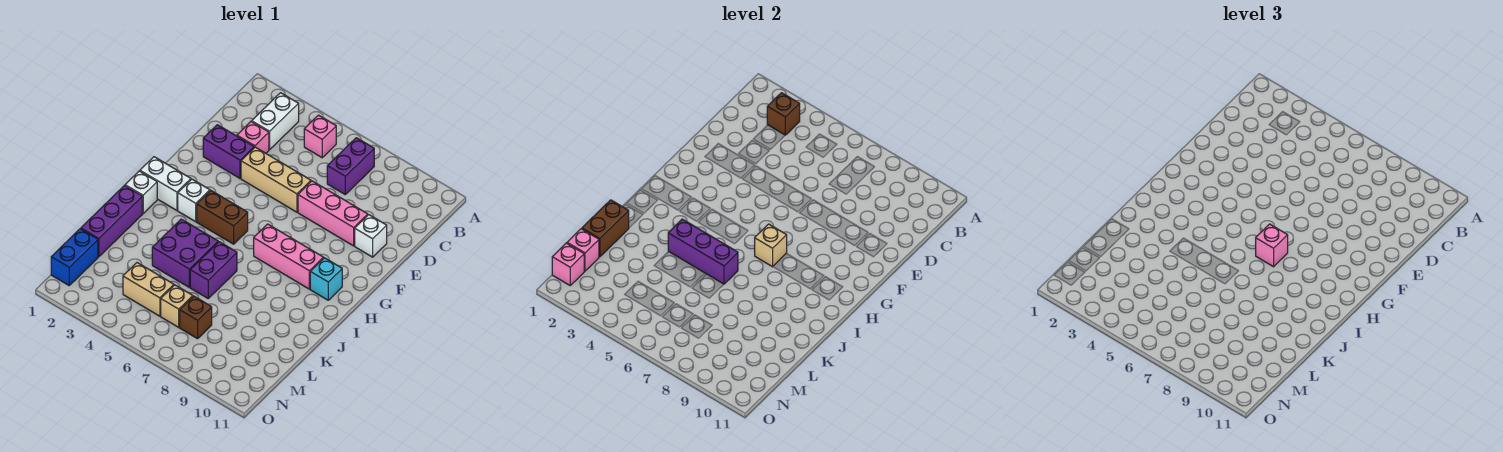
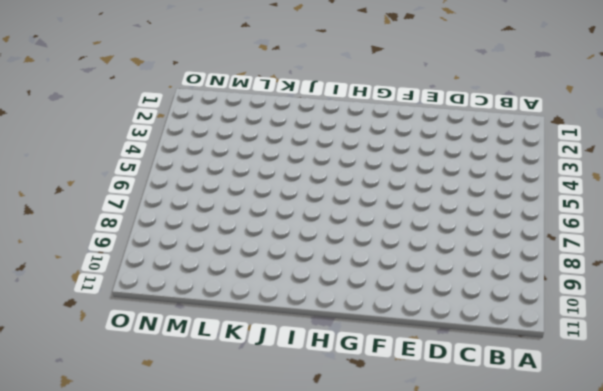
none -> white brick B3:C3 level 1
none -> pink brick B5 level 1
none -> purple brick B7:C7 level 1

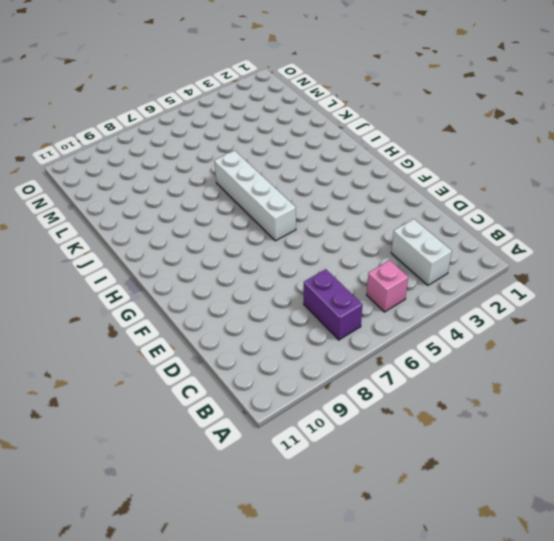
white brick G6:J6 level 1 -> purple brick J6:K6 level 1
none -> pink brick D3 level 1
none -> purple brick E2:E3 level 1
none -> tan brick E4:E6 level 1

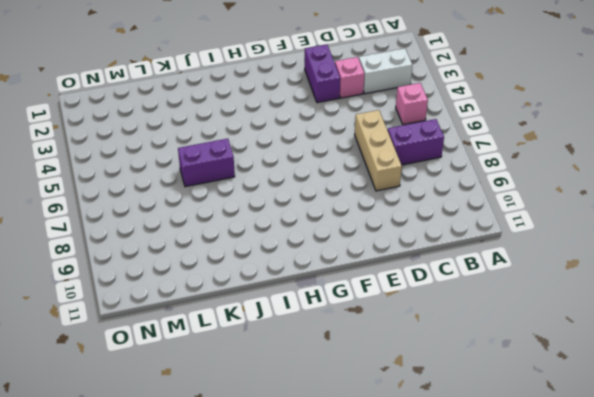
tan brick D6:D8 level 1 -> tan brick E4:E6 level 1
none -> pink brick E7:E9 level 1
none -> white brick E10 level 1
none -> white brick H1:H2 level 1

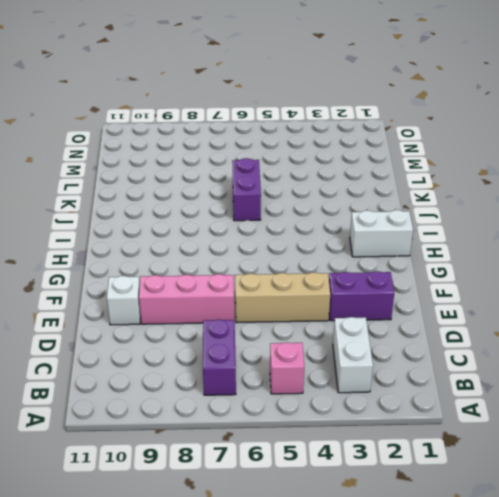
none -> pink brick D3 level 1
none -> white brick H3 level 1
none -> brown brick H4:H5 level 1

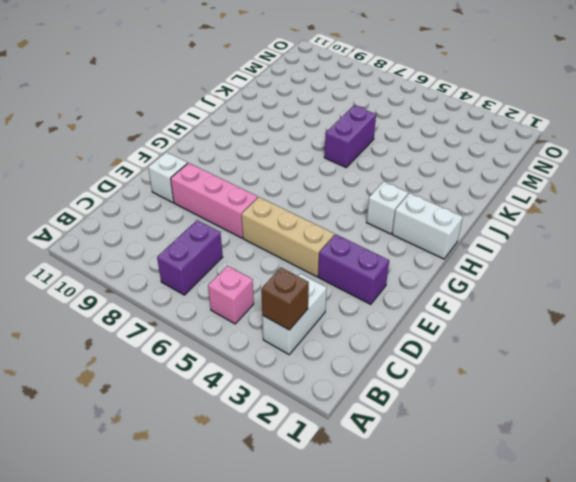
none -> pink brick D3 level 1
none -> brown brick H4:H5 level 1
none -> pink brick H7:H9 level 1

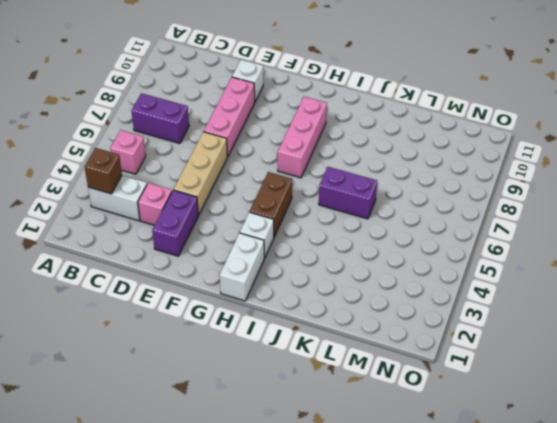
none -> cyan brick H10 level 1
none -> white brick I1 level 1
none -> purple brick J1:L1 level 1

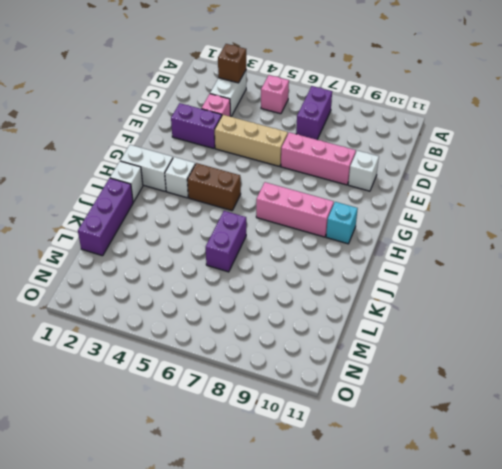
none -> purple brick J4:K5 level 1
none -> blue brick M1:N1 level 1
none -> tan brick M4:M5 level 1

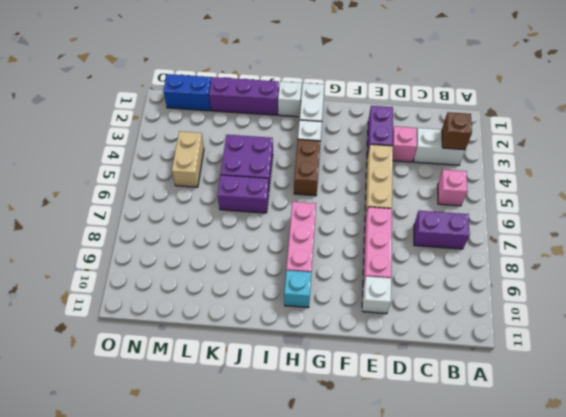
none -> tan brick M6 level 1
none -> brown brick M7 level 1
none -> tan brick H7 level 2

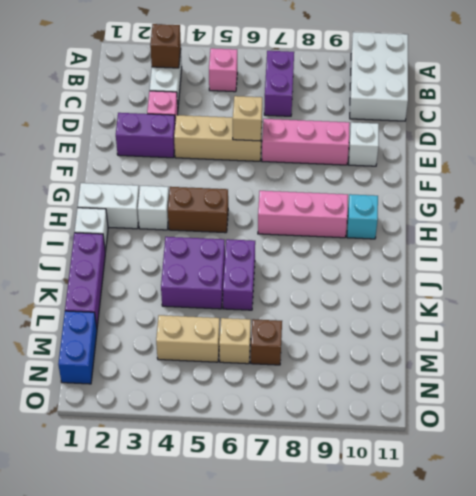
white brick A10:C11 level 1 -> none
tan brick E6 level 2 -> tan brick H7 level 2
none -> purple brick J4:J6 level 2
none -> brown brick K1:L1 level 2
none -> pink brick M1 level 2

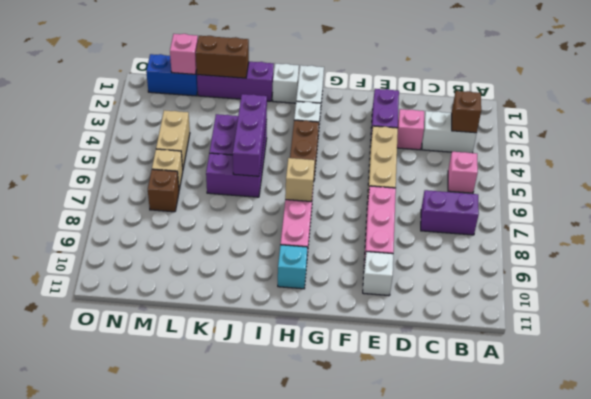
none -> pink brick N1 level 2
none -> pink brick H7 level 3

